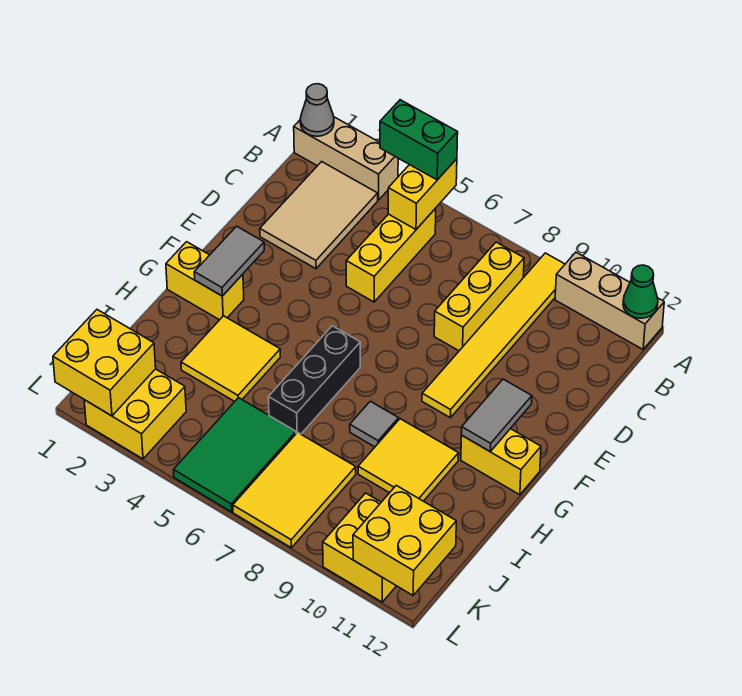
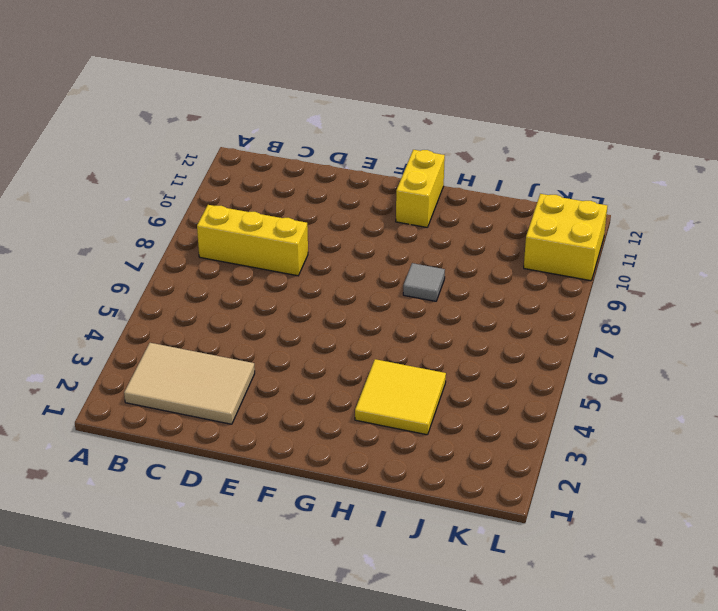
none -> tan brick A1:A3 level 1
none -> yellow tile A9:F9 level 1
none -> tan brick A10:A12 level 1

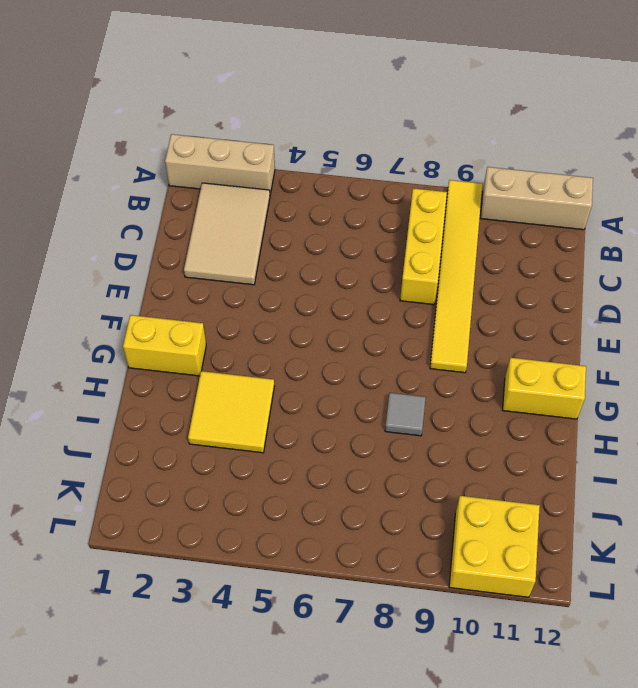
none -> yellow brick B5:D5 level 1
none -> black brick G6:I6 level 1
none -> yellow tile H9:I10 level 1

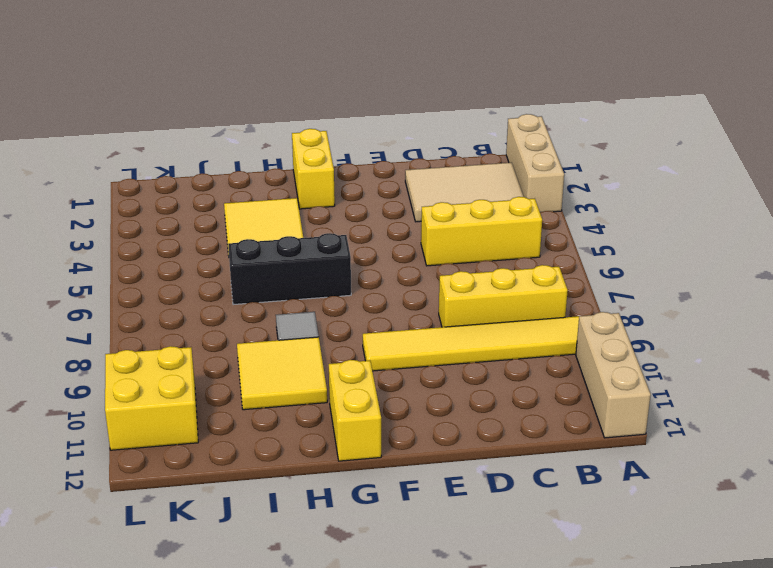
none -> green tile J5:L6 level 1
none -> yellow tile J7:L8 level 1
none -> yellow brick K2:L3 level 1

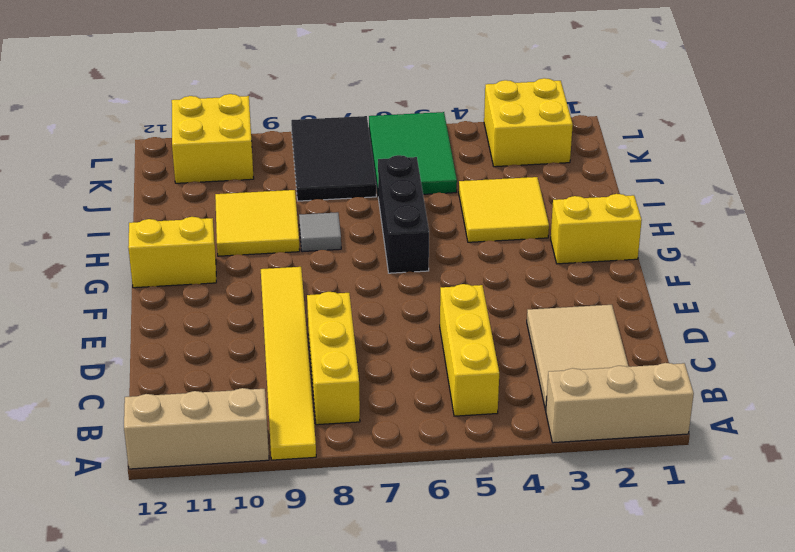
black tile J7:L8 level 1 -> yellow tile J7:L8 level 1
none -> grey cone A1 level 2
none -> yellow brick A5:B5 level 2
none -> green cone A12 level 2

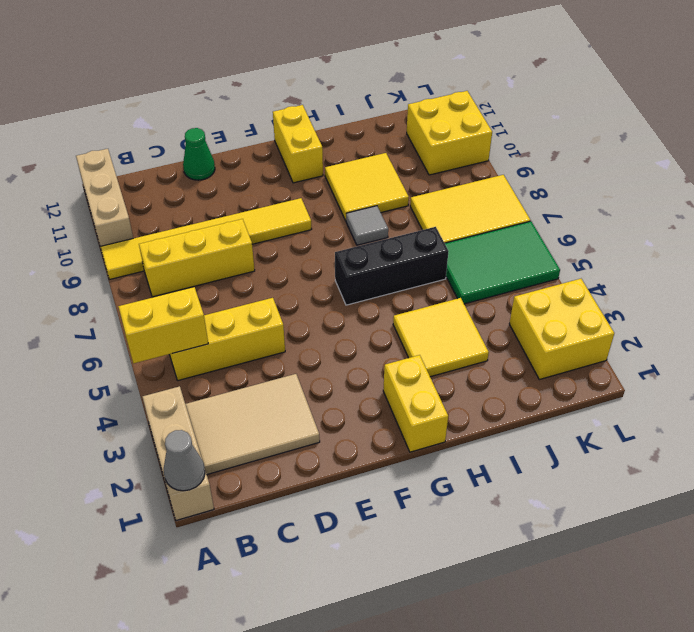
green cone D12 level 1 -> green cone A12 level 2
none -> grey tile F2:G2 level 2
none -> grey tile F11:G11 level 2
none -> yellow brick K1:L2 level 2

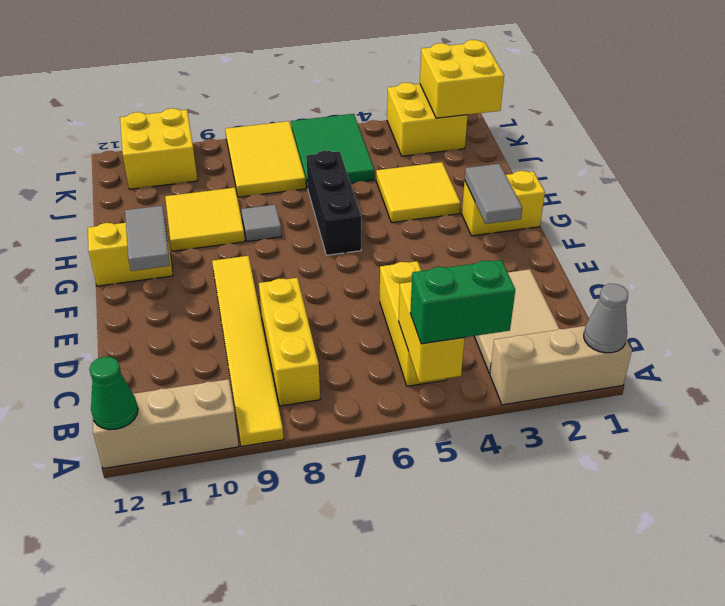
none -> yellow brick K11:L12 level 2

